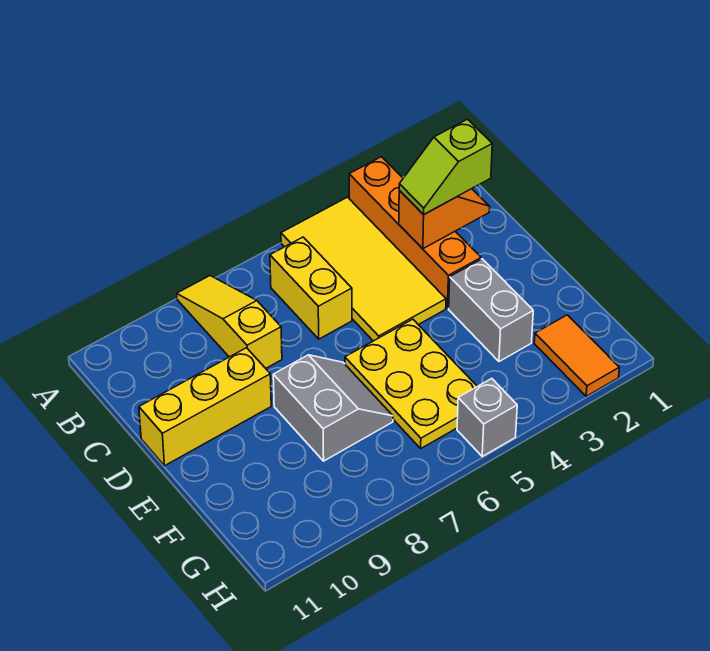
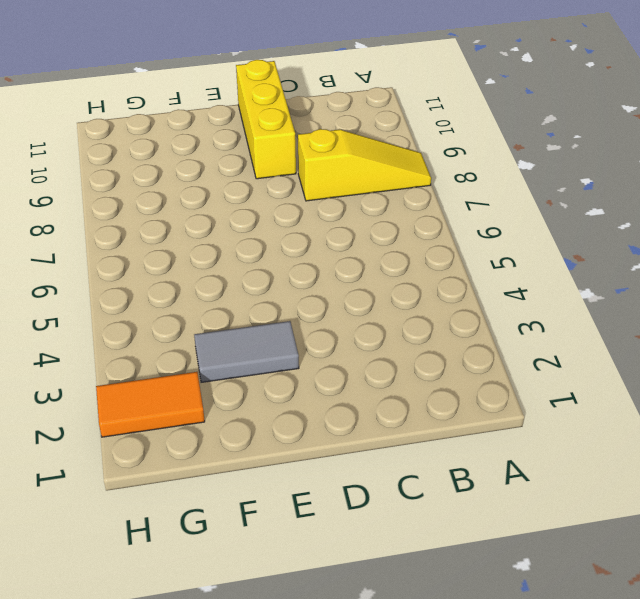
grey tile E3:F3 level 1 -> grey brick E3:F3 level 1
none -> orange brick A3:D3 level 1
none -> yellow tile A4:D5 level 1
none -> yellow brick B6:C6 level 1

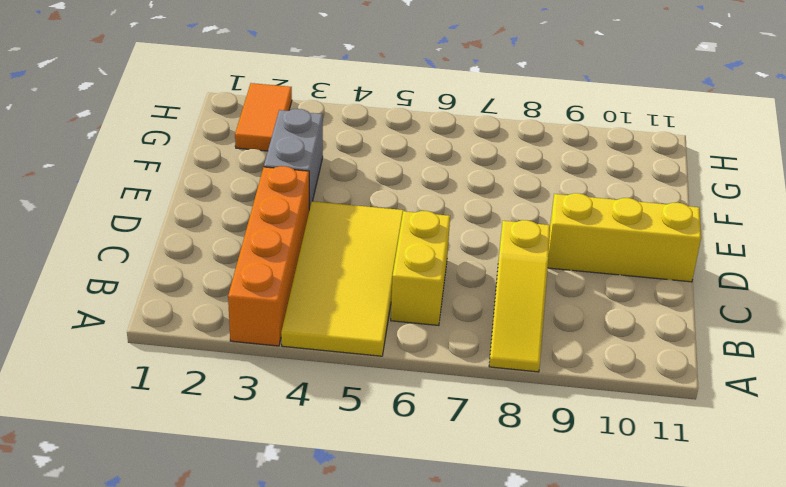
none -> yellow plate E5:G6 level 1
none -> grey slope E7:F8 level 1 top 8
none -> grey brick H5 level 1

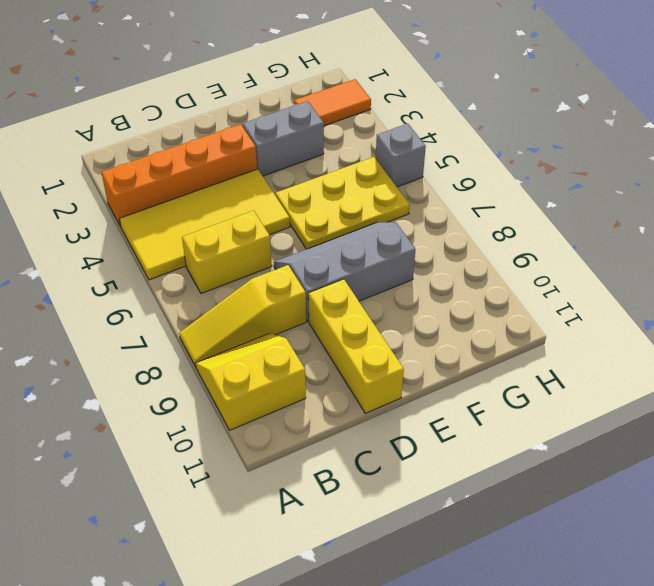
yellow slope A9:B10 level 1 top 10 -> none
grey slope D7:F8 level 1 top 8 -> grey slope E7:F8 level 1 top 8
none -> orange slope C2:C3 level 2 top 3
none -> lime slope C2:C3 level 3 top 2

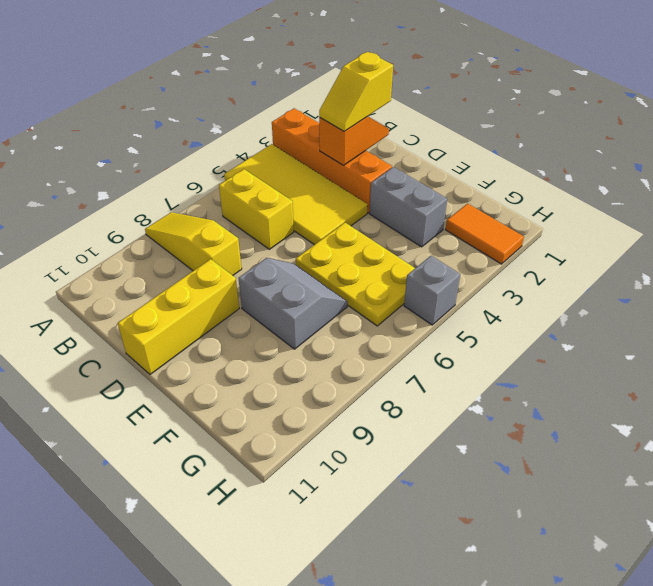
yellow slope C2:C3 level 3 top 2 -> lime slope C2:C3 level 3 top 2

